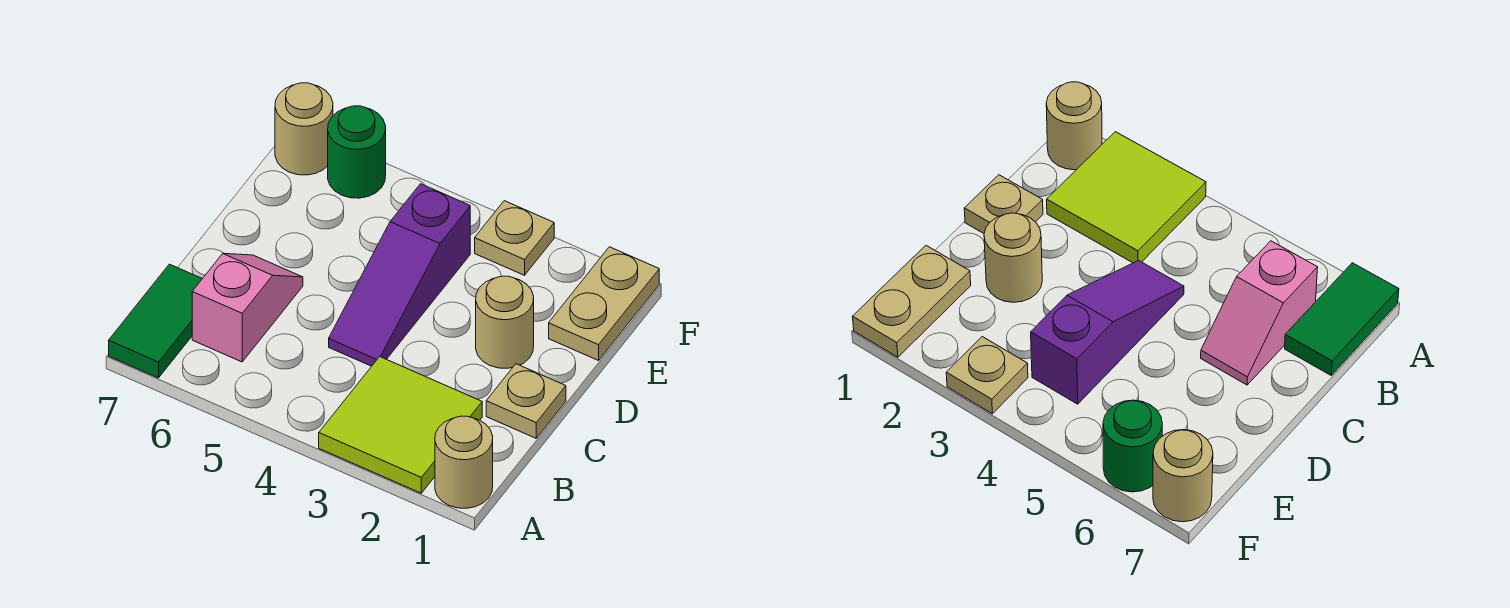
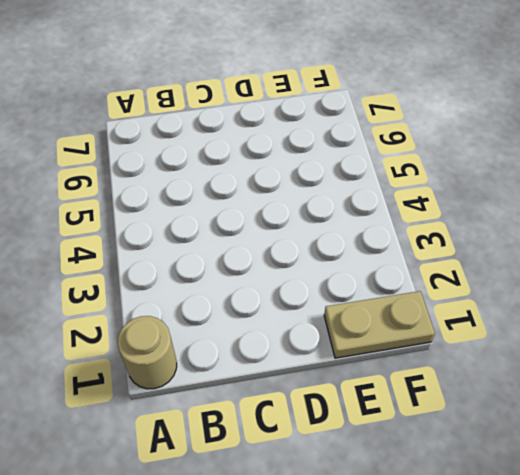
none -> lime tile A2:B3 level 1
none -> green tile A7:B7 level 1

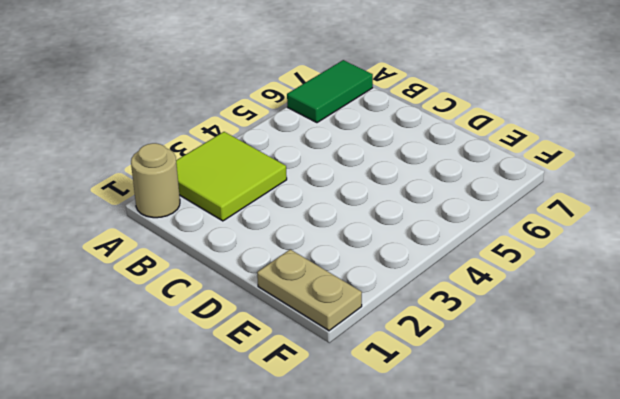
green tile A6:A7 level 1 -> green tile A7:B7 level 1
none -> pink slope B6:C6 level 1 top B
none -> tan plate C1 level 1

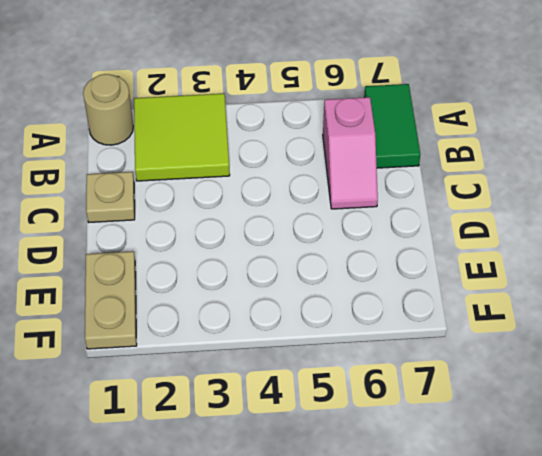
none -> purple slope C4:E4 level 1 top E
none -> tan round brick D2 level 1

